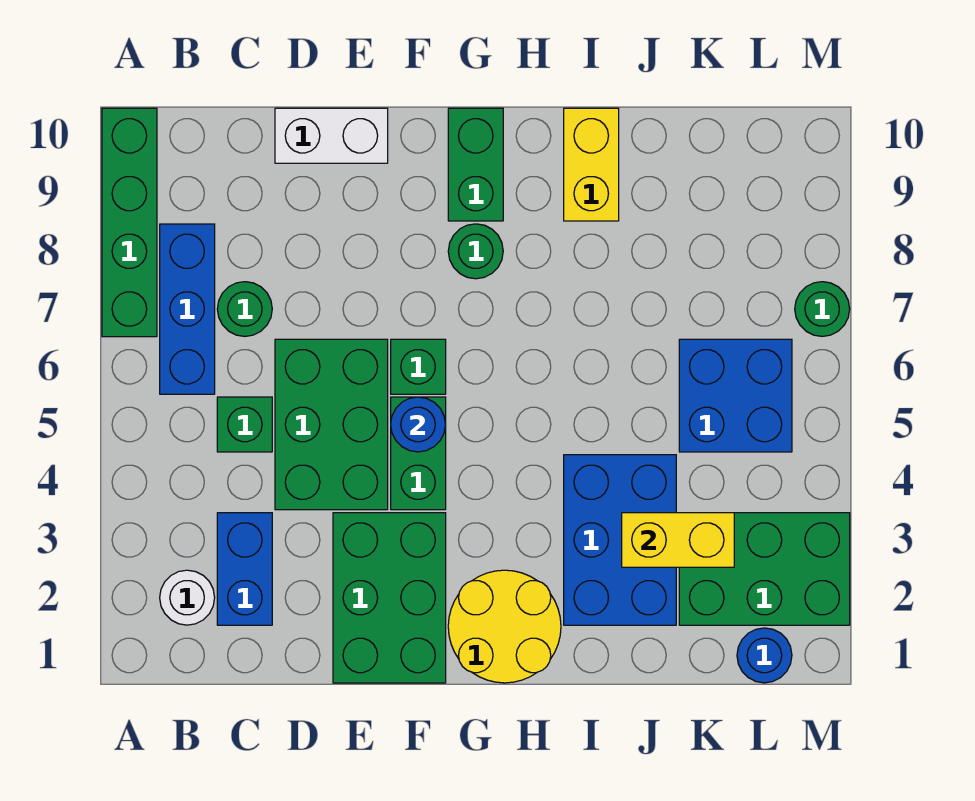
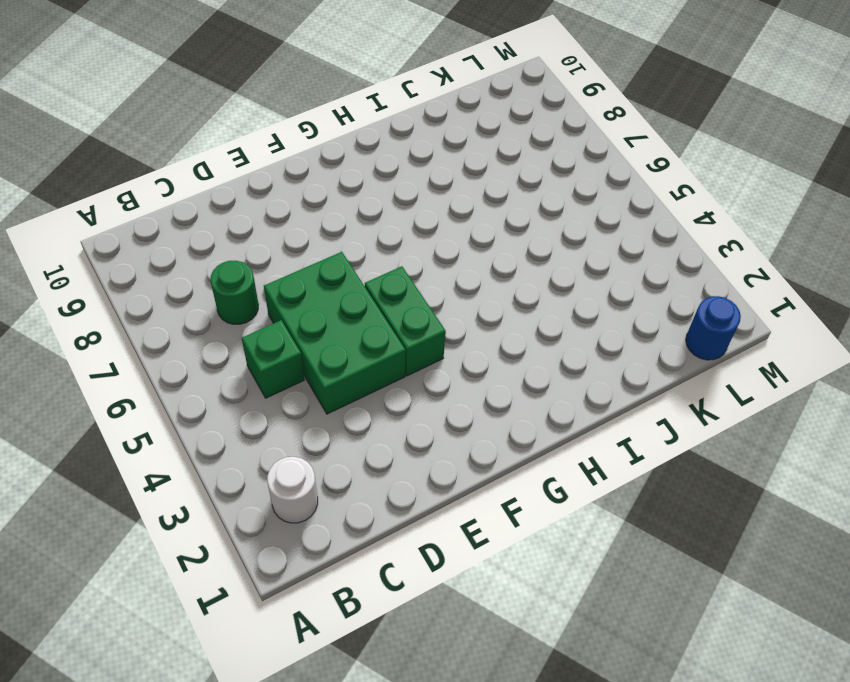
none -> green brick A7:A10 level 1
none -> blue brick B6:B8 level 1
none -> blue brick C2:C3 level 1

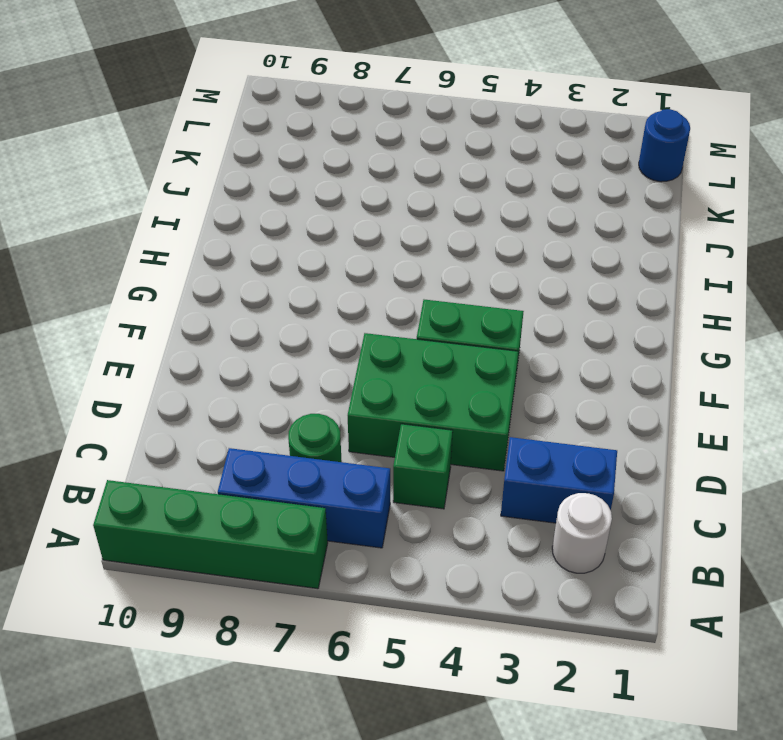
none -> white brick D10:E10 level 1
none -> green brick E1:F3 level 1
none -> green brick F6 level 1

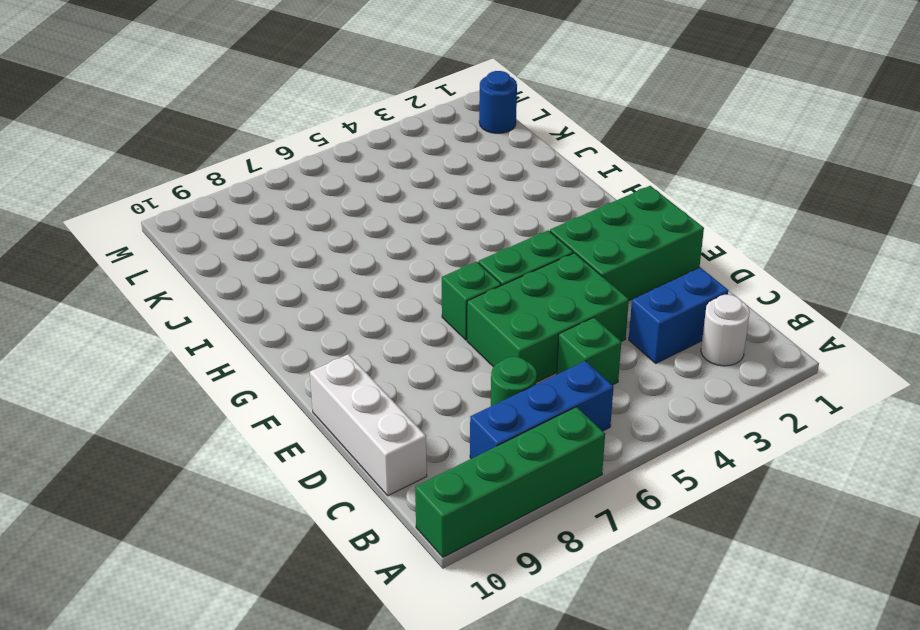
white brick C10:E10 level 1 -> white brick D10:E10 level 1
none -> yellow round brick G1:H2 level 1
none -> green round brick G8 level 1
none -> green brick G9:G10 level 1

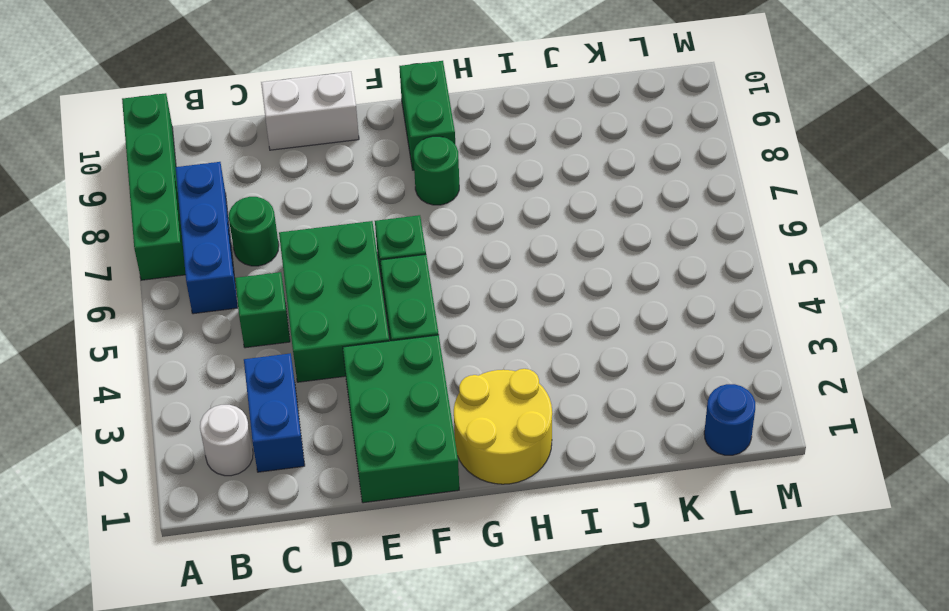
none -> blue brick I2:J4 level 1
none -> yellow brick I9:I10 level 1
none -> green brick K2:M3 level 1

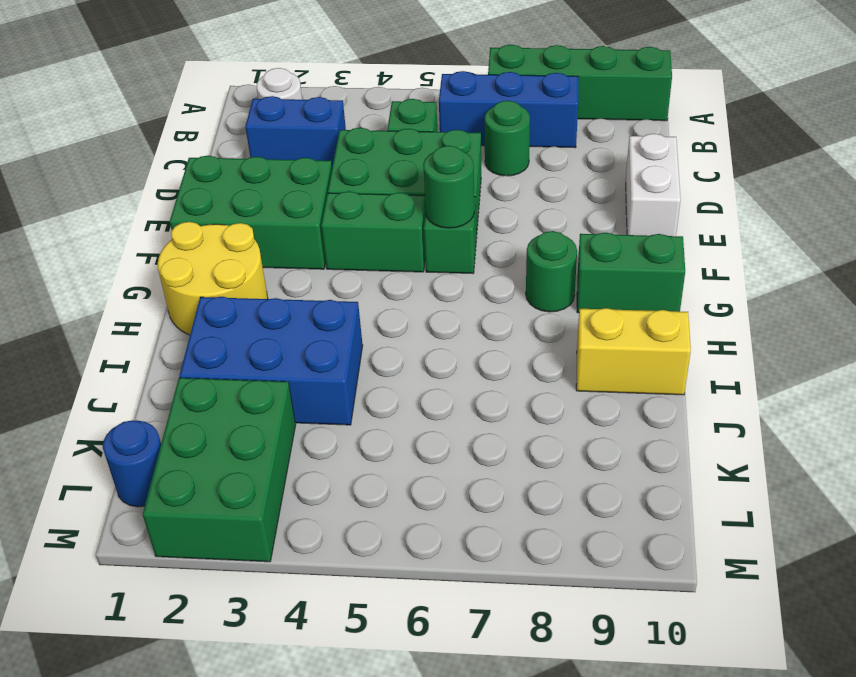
green round brick F6 level 2 -> green round brick M7 level 1
none -> blue brick K5:L6 level 1
none -> blue round brick F5 level 2
none -> yellow brick J3:K3 level 2

